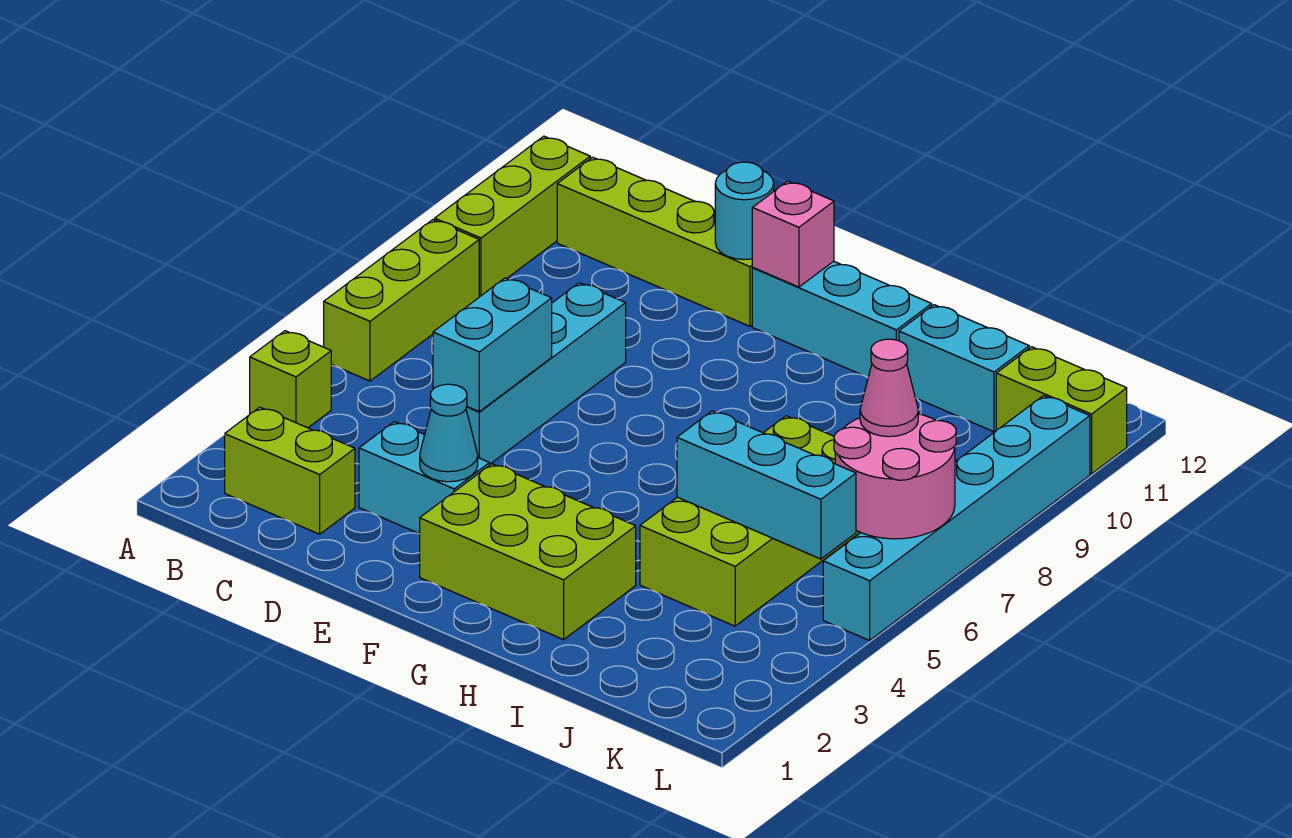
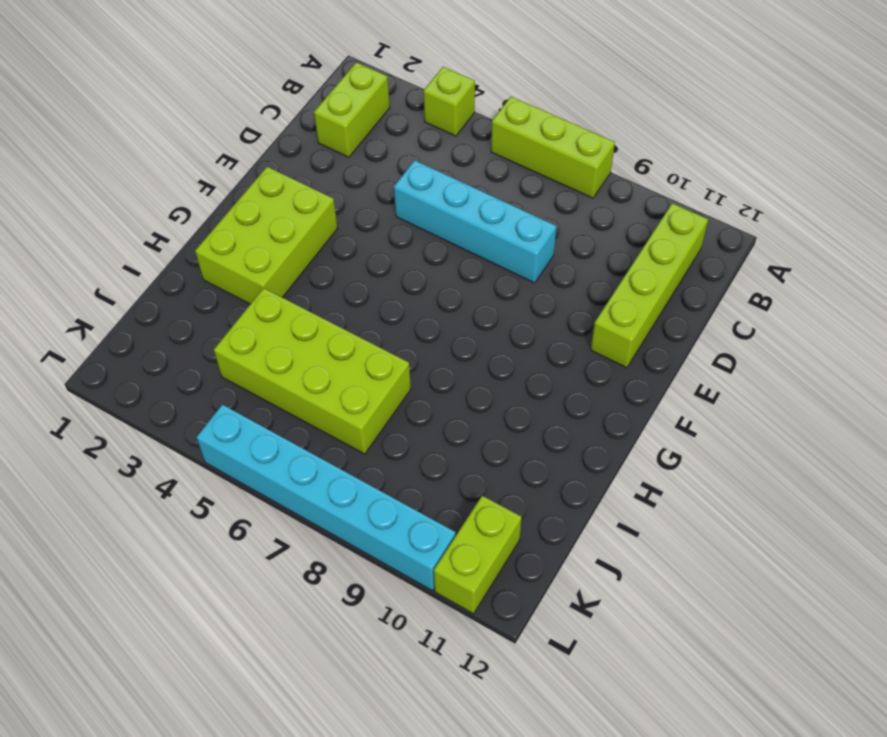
none -> lime brick A9:A11 level 1
none -> cyan brick D3:E3 level 1
none -> cyan brick F11:H11 level 1

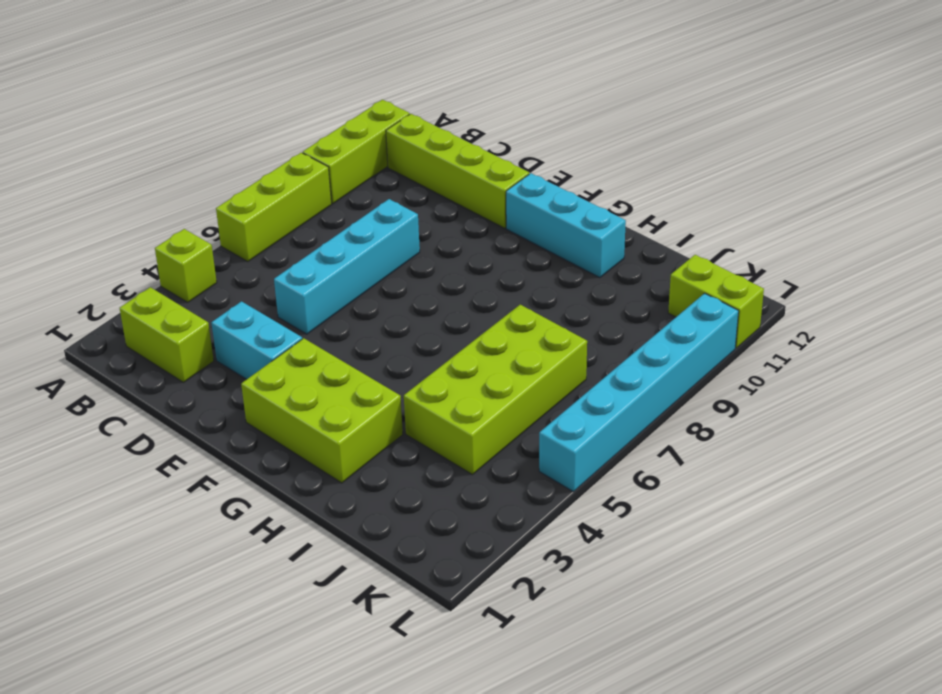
none -> cyan brick I11:J11 level 1
none -> cyan brick D5:D6 level 2
none -> cyan cone E3 level 2

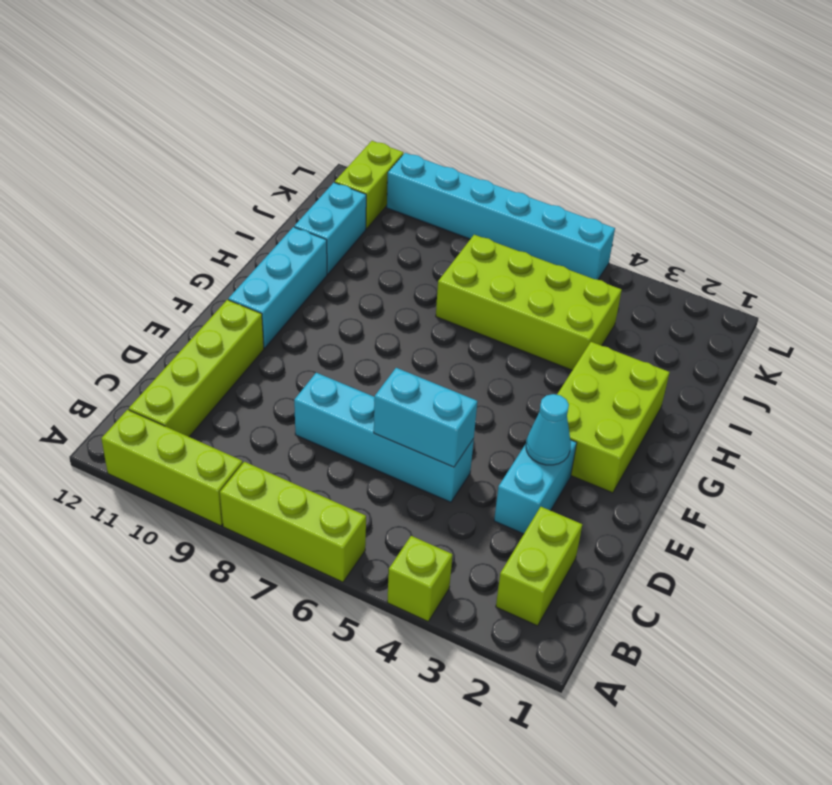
none -> cyan round brick E11 level 2
none -> pink brick F11 level 2
none -> cyan brick I5:K5 level 2

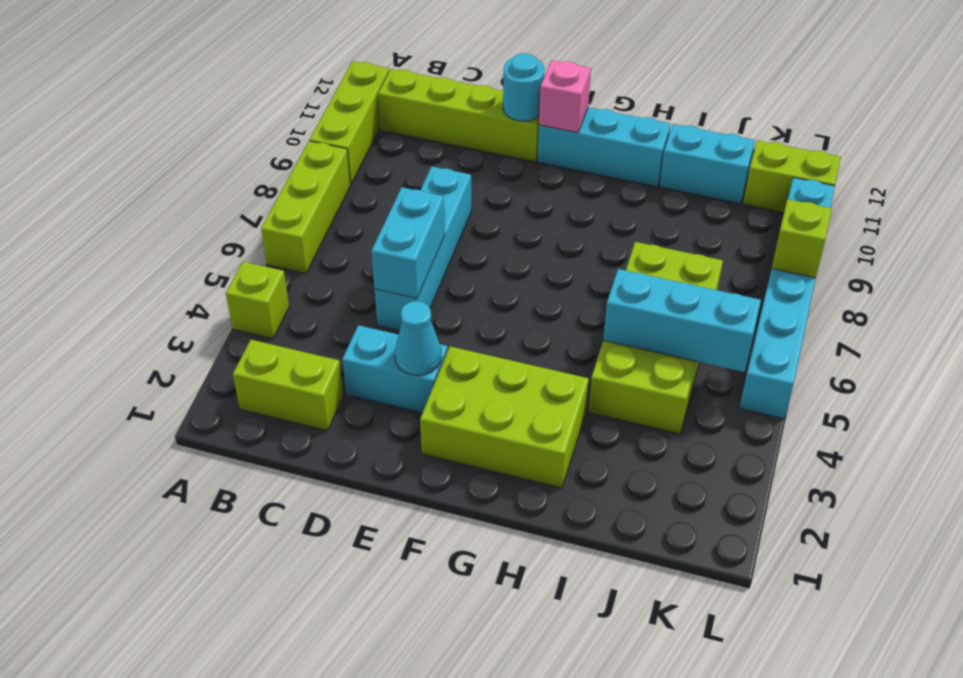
lime brick L8 level 2 -> none
none -> pink round brick K6:L7 level 2
none -> pink cone K7 level 3

